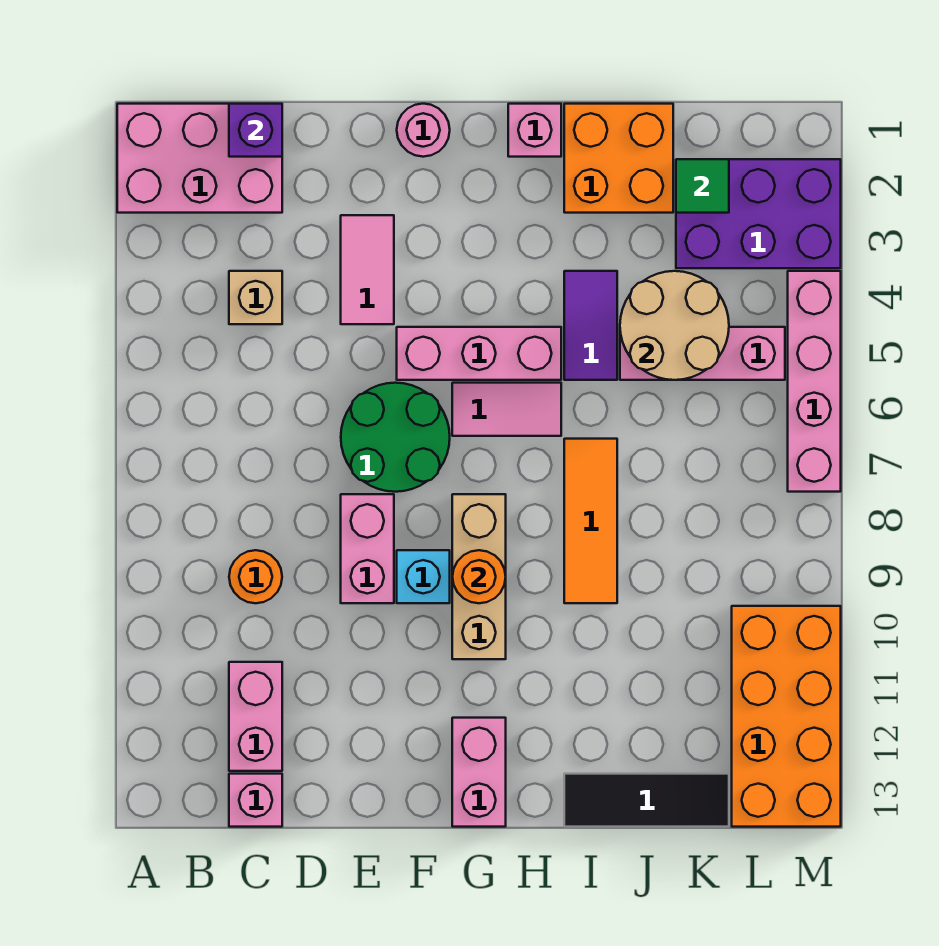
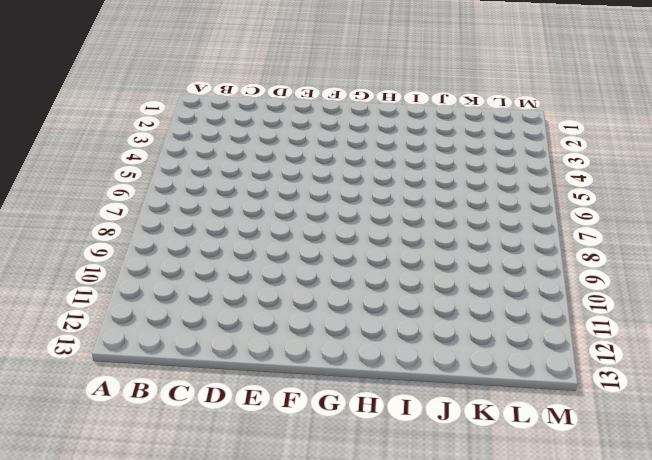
none -> pink brick A1:C2 level 1
none -> tan brick C4 level 1
none -> orange round brick C9 level 1

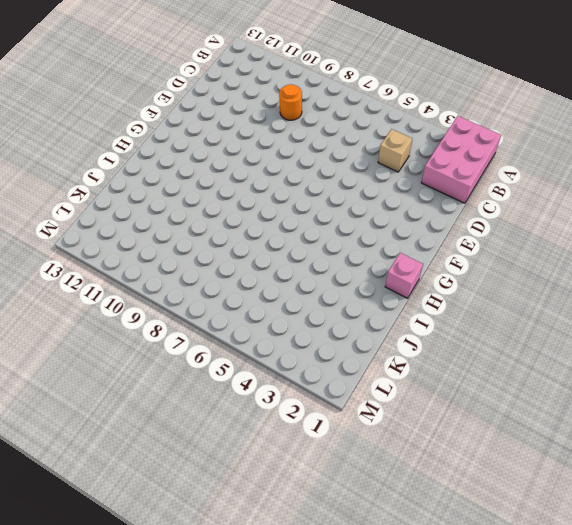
none -> pink brick C11:C12 level 1
none -> pink brick C13 level 1
none -> pink tile E3:E4 level 1

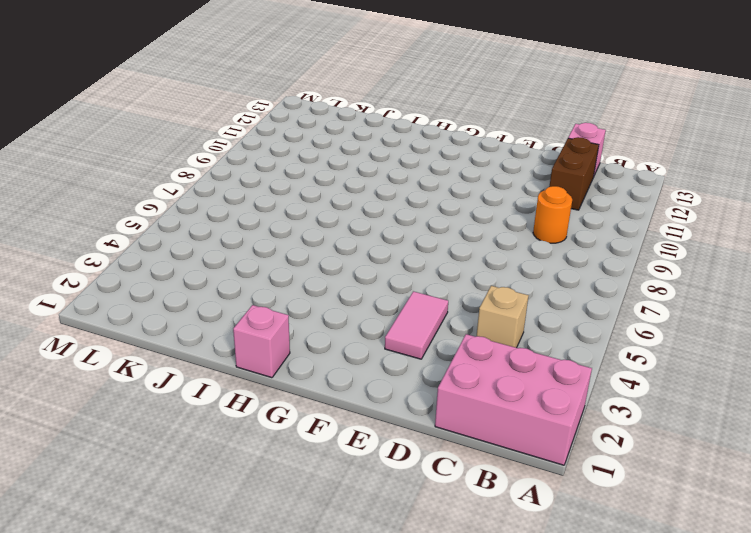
brown brick C11:C12 level 1 -> pink brick C11:C12 level 1
none -> green round brick E6:F7 level 1
none -> pink brick E8:E9 level 1
none -> pink round brick F1 level 1

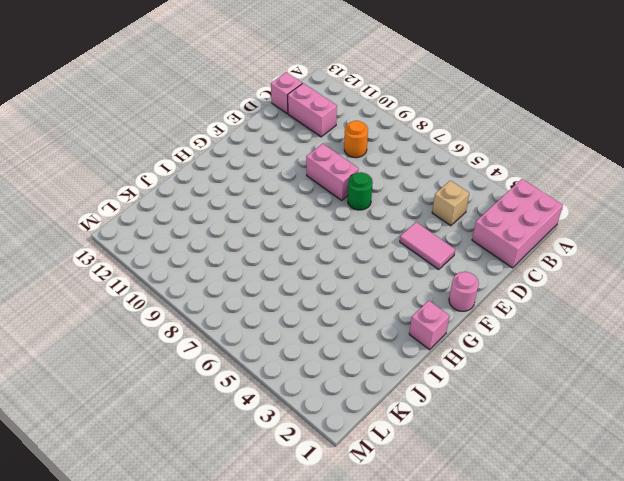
green round brick E7 level 1 -> green round brick E6:F7 level 1
none -> pink brick F5:H5 level 1
none -> cyan brick F9 level 1
none -> pink tile G6:H6 level 1

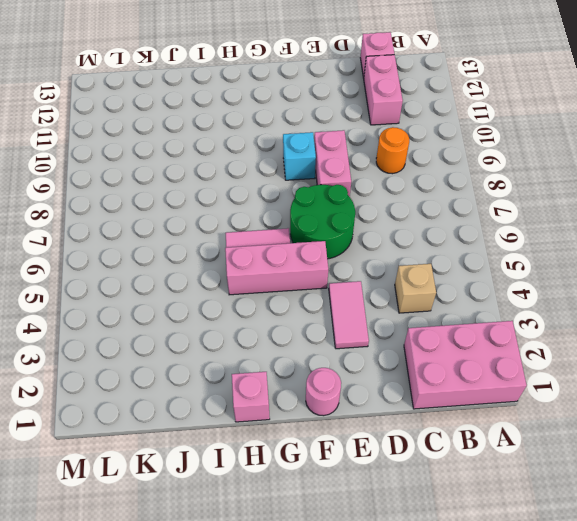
none -> tan brick G8:G10 level 1
none -> pink brick G12:G13 level 1
none -> orange brick I1:J2 level 1

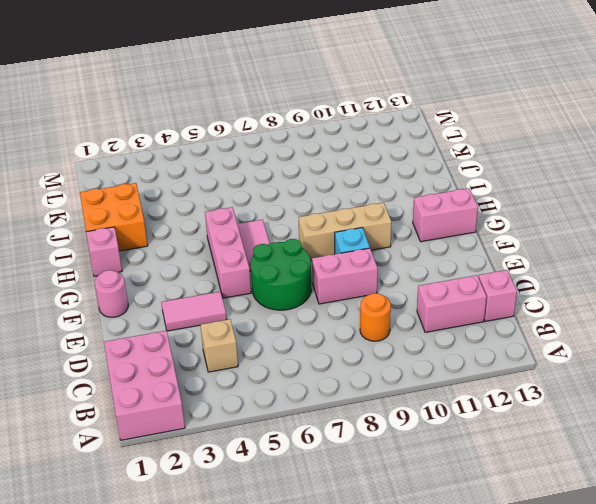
none -> purple tile I4:I5 level 1
none -> orange tile I7:I9 level 1
none -> black tile I13:K13 level 1

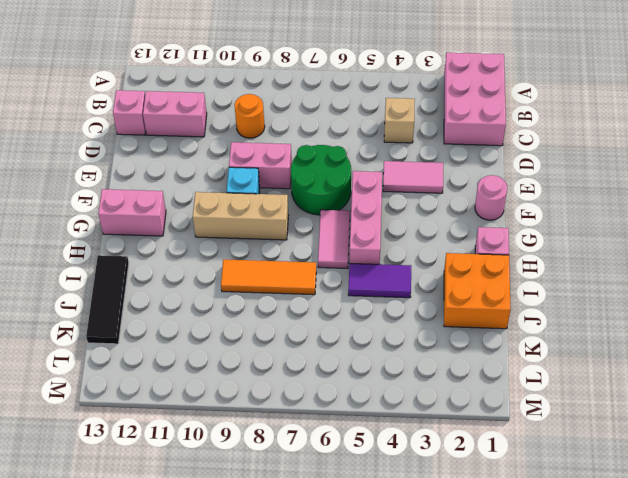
none -> pink brick J5:L5 level 1
none -> purple brick K2:M3 level 1
none -> orange brick L10:M13 level 1

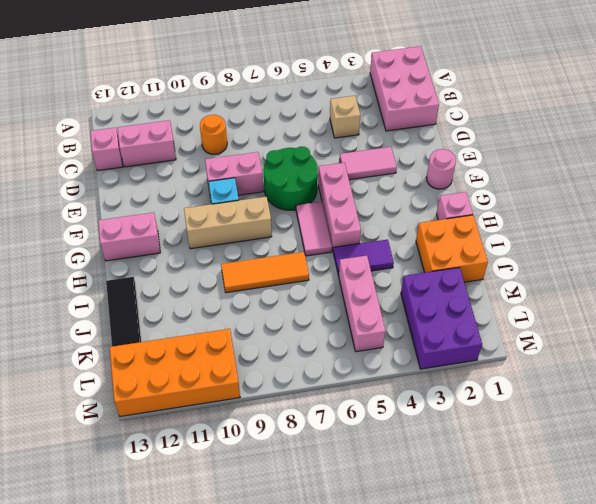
none -> pink brick M4:M7 level 1
none -> purple brick C1 level 2
none -> orange round brick G9 level 2

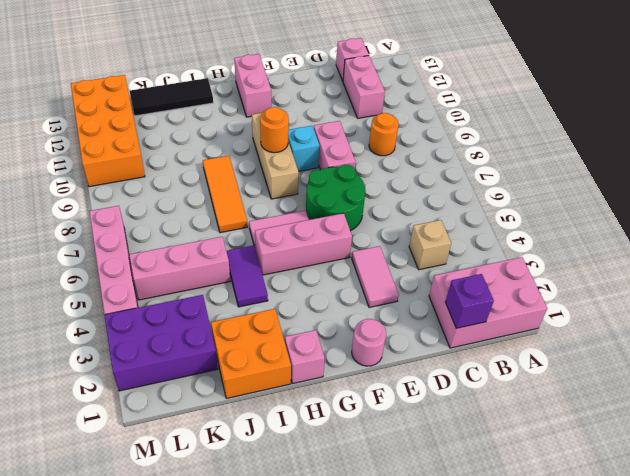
none -> tan round brick J4:K5 level 2
none -> green tile K2 level 2

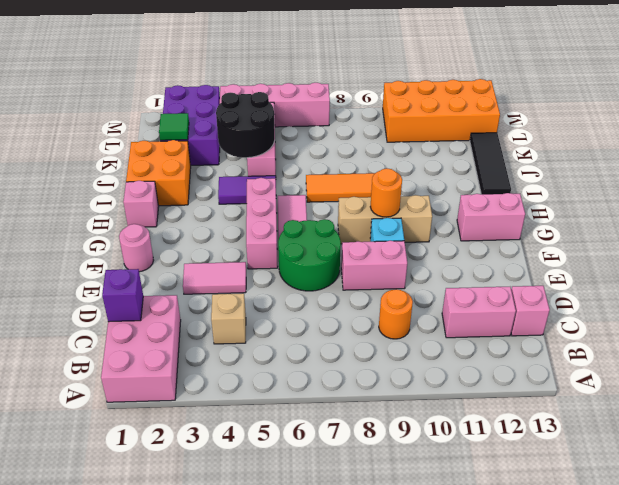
black round brick J4:K5 level 2 -> tan round brick J4:K5 level 2

